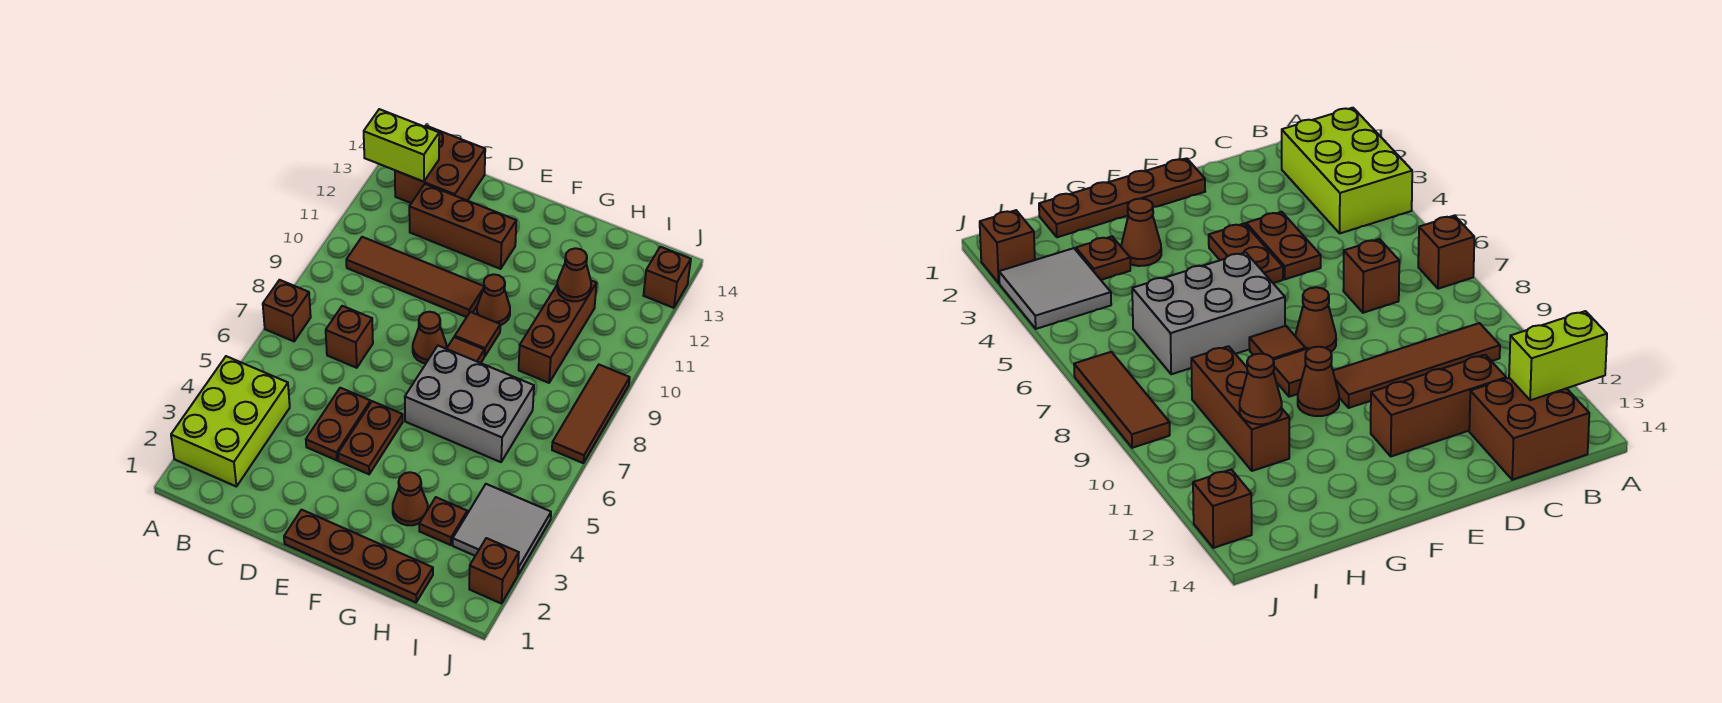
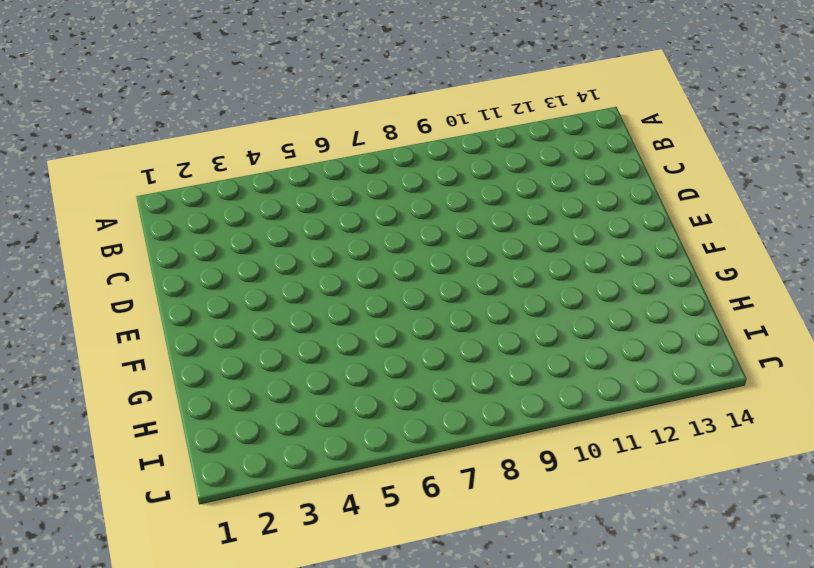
none -> lime brick A2:B4 level 1
none -> brown brick A7 level 1
none -> brown tile B10:E10 level 1

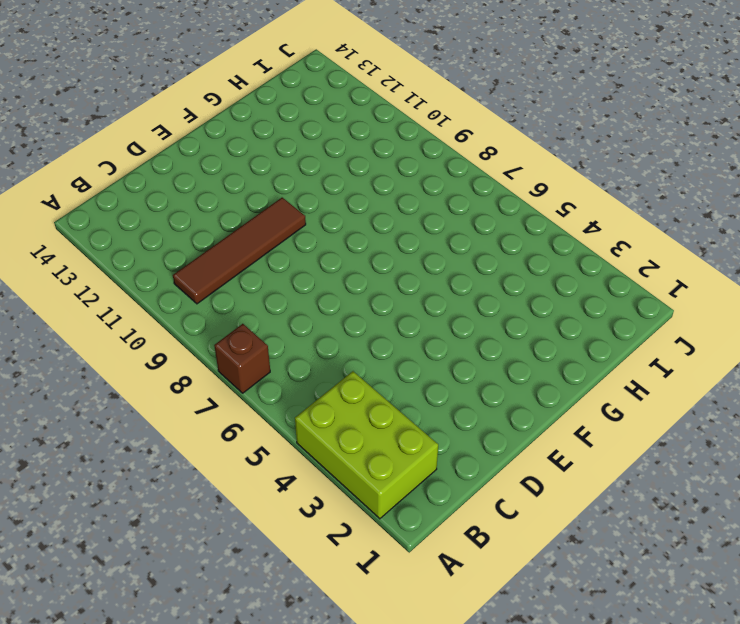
none -> brown brick B13:C14 level 1
none -> brown brick C7 level 1
none -> brown brick C12:E12 level 1

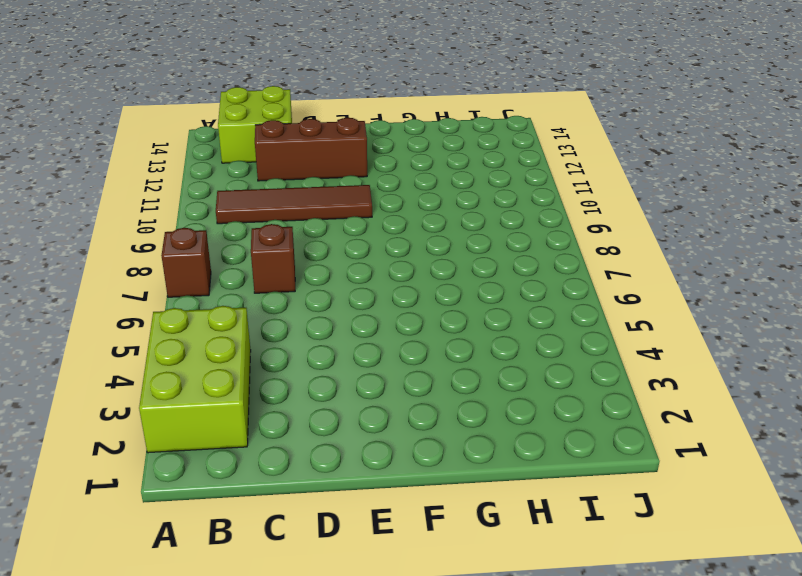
lime brick B13:C14 level 1 -> brown brick B13:C14 level 1
none -> brown plate D4:D5 level 1
none -> brown plate E1:H1 level 1
none -> brown plate E4:E5 level 1

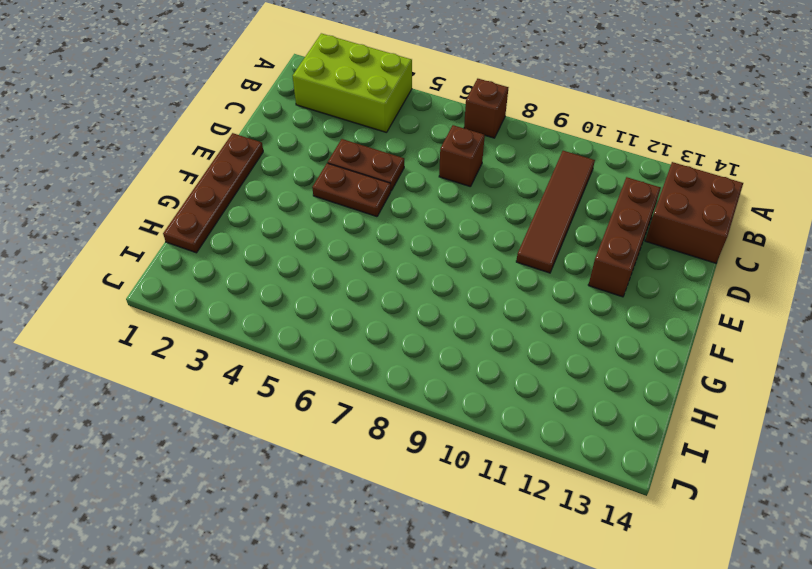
none -> brown cone E8 level 1
none -> grey brick F6:H7 level 1
none -> brown tile F8 level 1

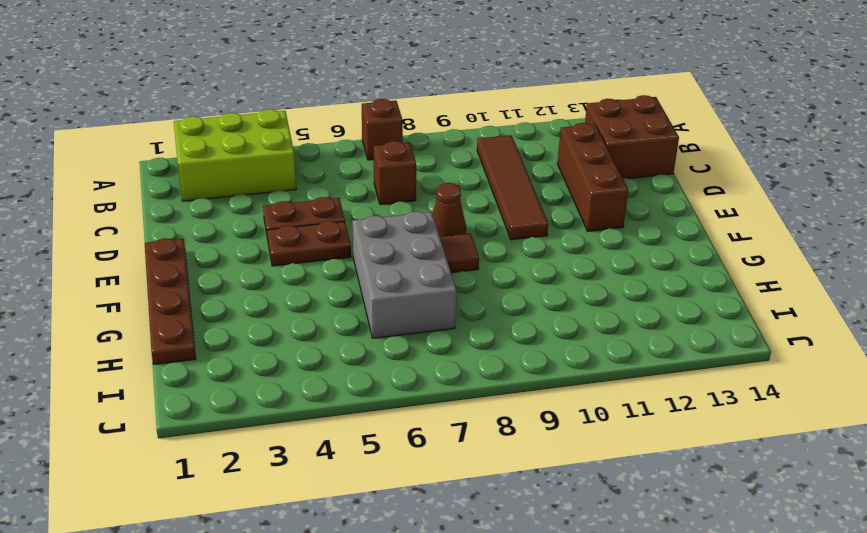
none -> brown tile F9 level 1
none -> brown cone F10 level 1
none -> brown cone G3 level 1

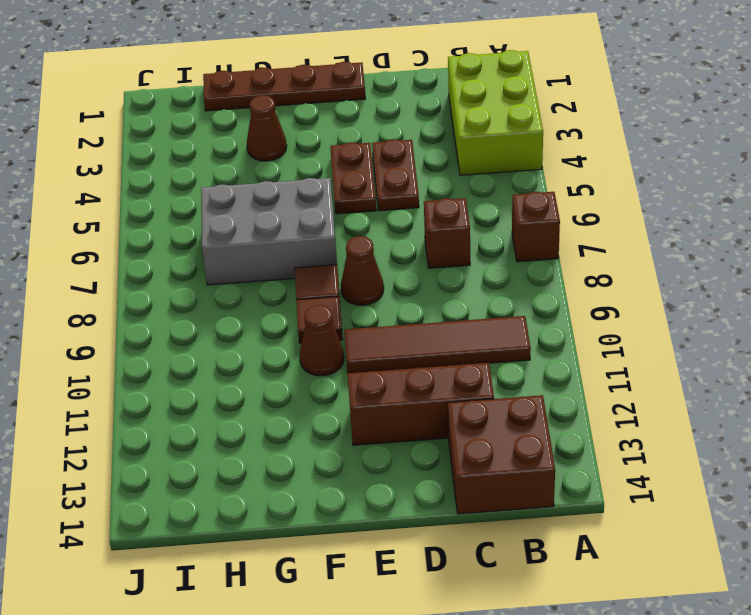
none -> brown plate H3 level 1
none -> brown brick H9:H11 level 1
none -> grey tile I3:J4 level 1

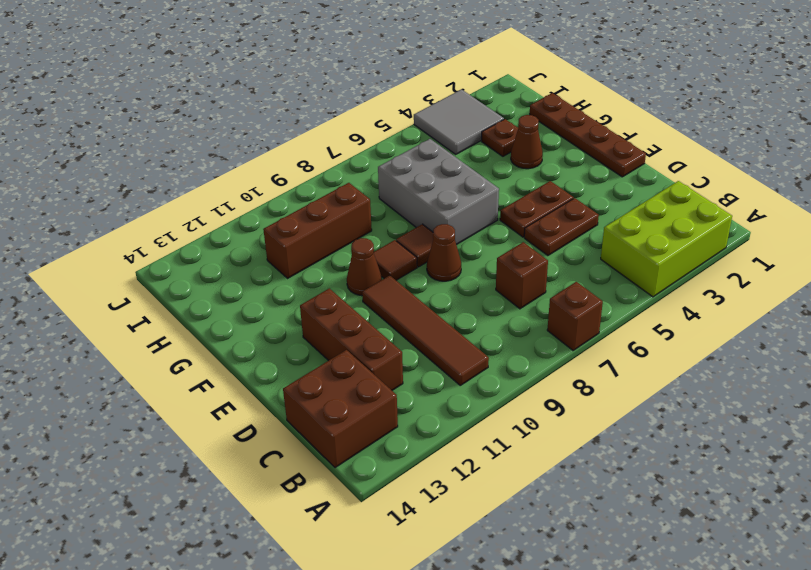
none -> brown brick J2 level 1
none -> brown tile J7:J9 level 1
none -> brown brick J13 level 1

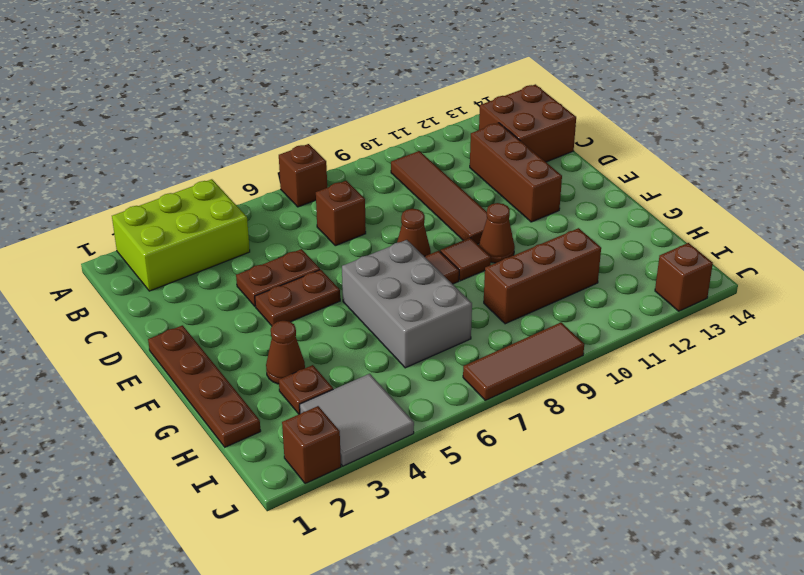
none -> lime brick A13:B13 level 2
none -> brown cone H11 level 2

